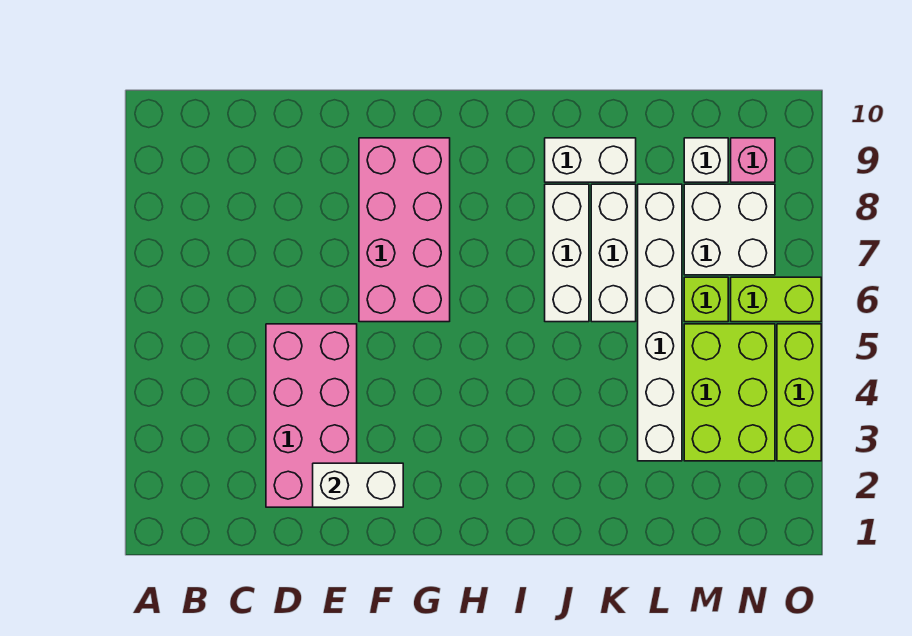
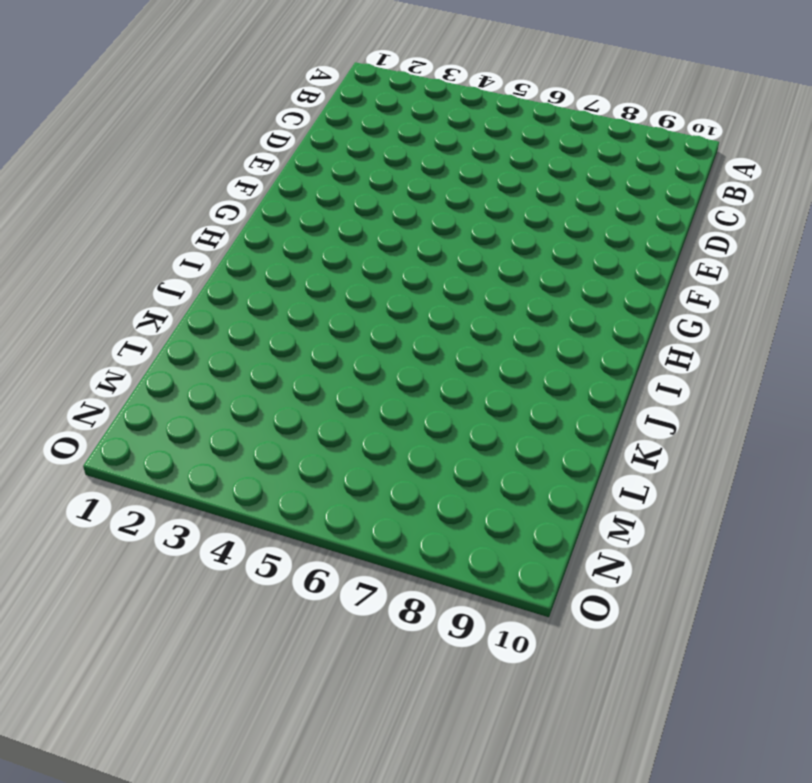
none -> pink brick D2:E5 level 1
none -> pink brick F6:G9 level 1
none -> white brick J6:J8 level 1

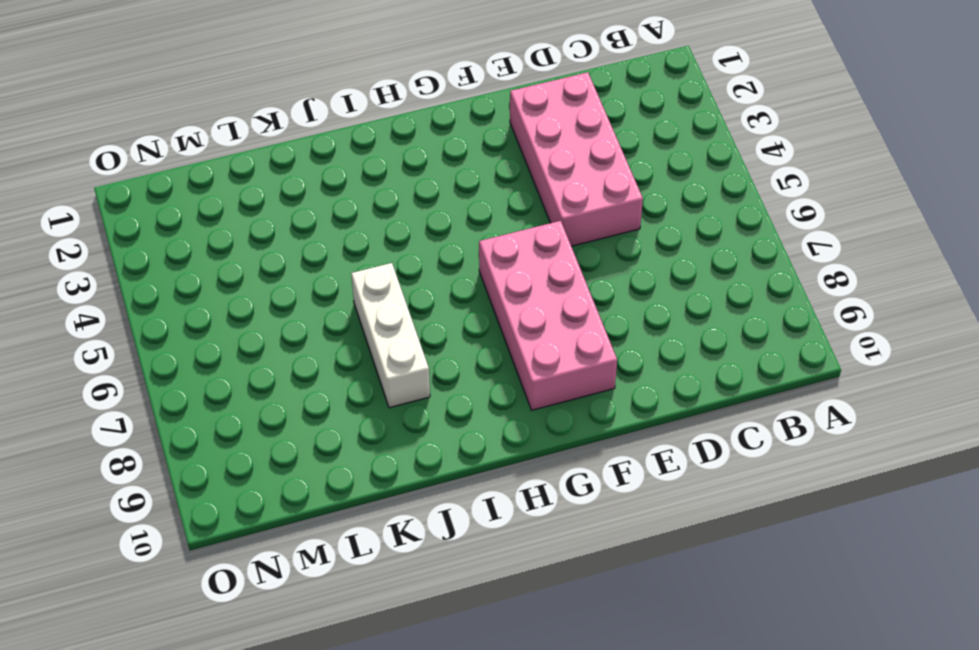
none -> white brick J9:K9 level 1
none -> white brick K6:K8 level 1
none -> white brick L3:L8 level 1

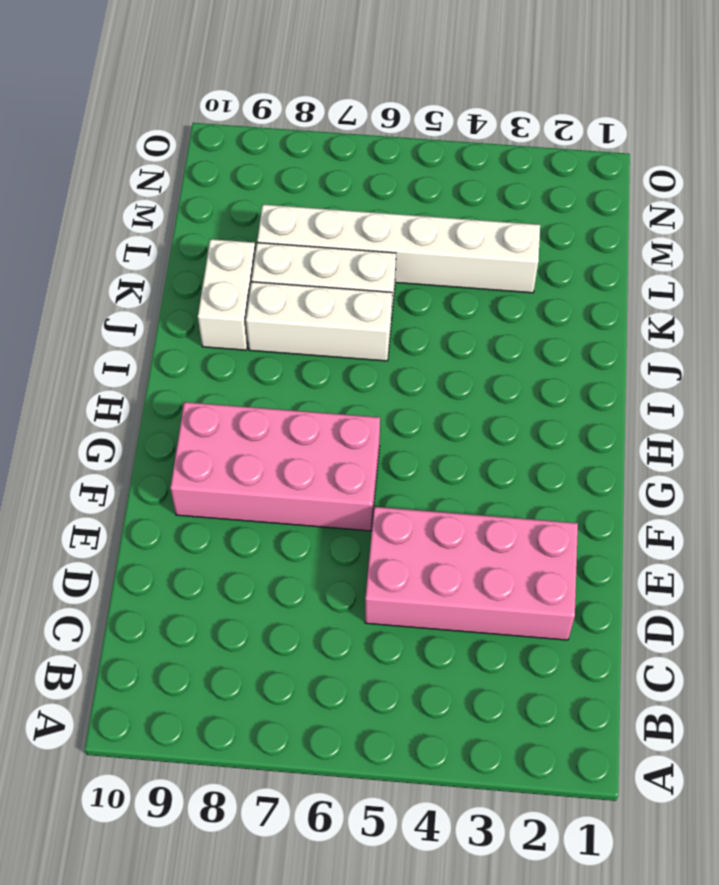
none -> lime brick M3:N5 level 1
none -> lime brick M6 level 1
none -> white brick M7:N8 level 1

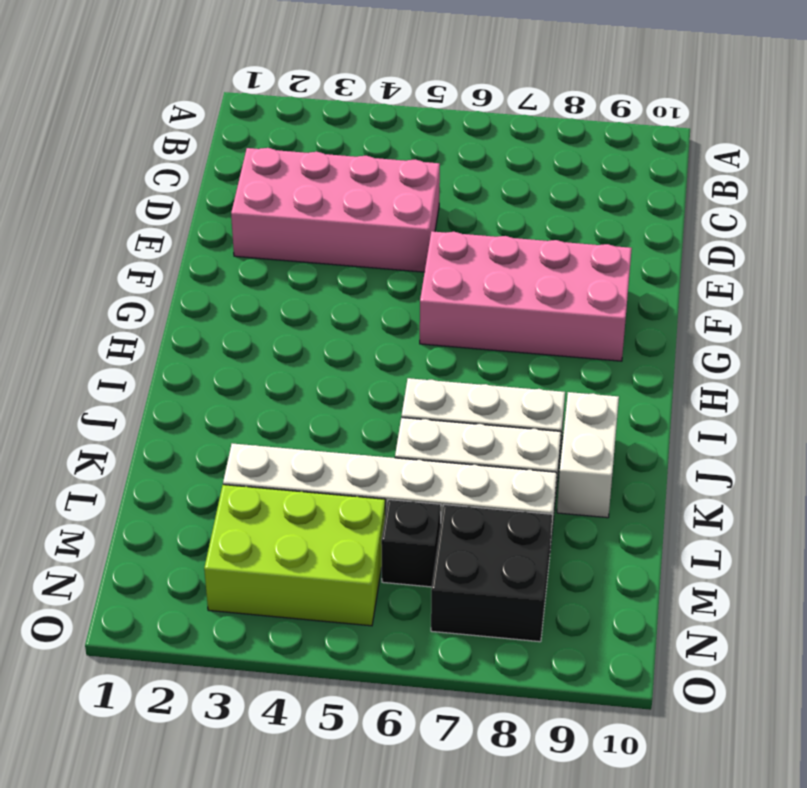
black brick M6 level 1 -> lime brick M6 level 1
black brick M7:N8 level 1 -> white brick M7:N8 level 1
none -> white brick M9 level 1
none -> lime brick N6:O6 level 1
none -> pink brick N9 level 1

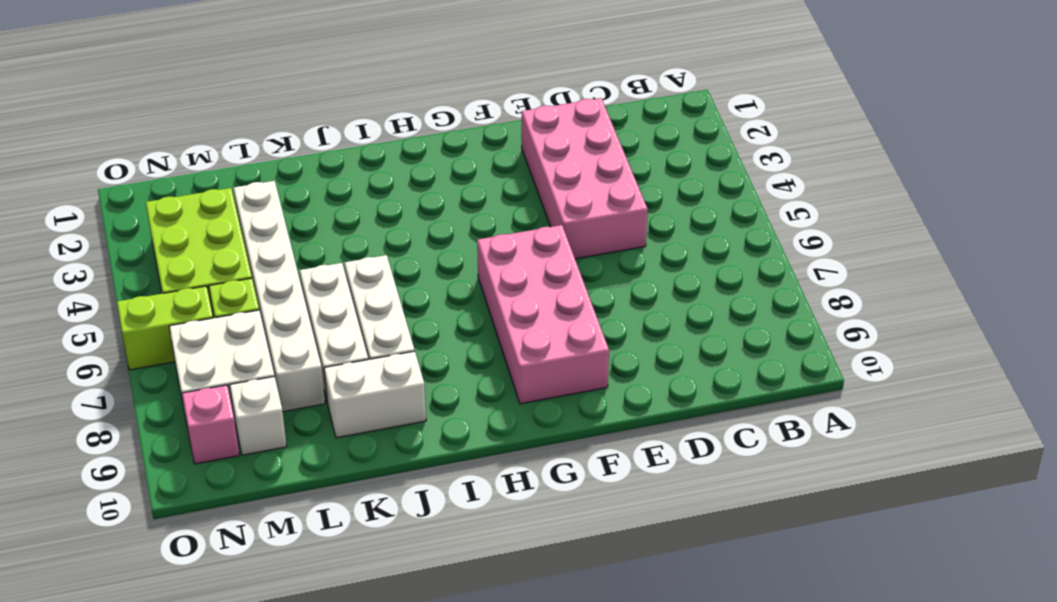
none -> lime brick O3:O5 level 1
none -> white brick E2:F2 level 2

